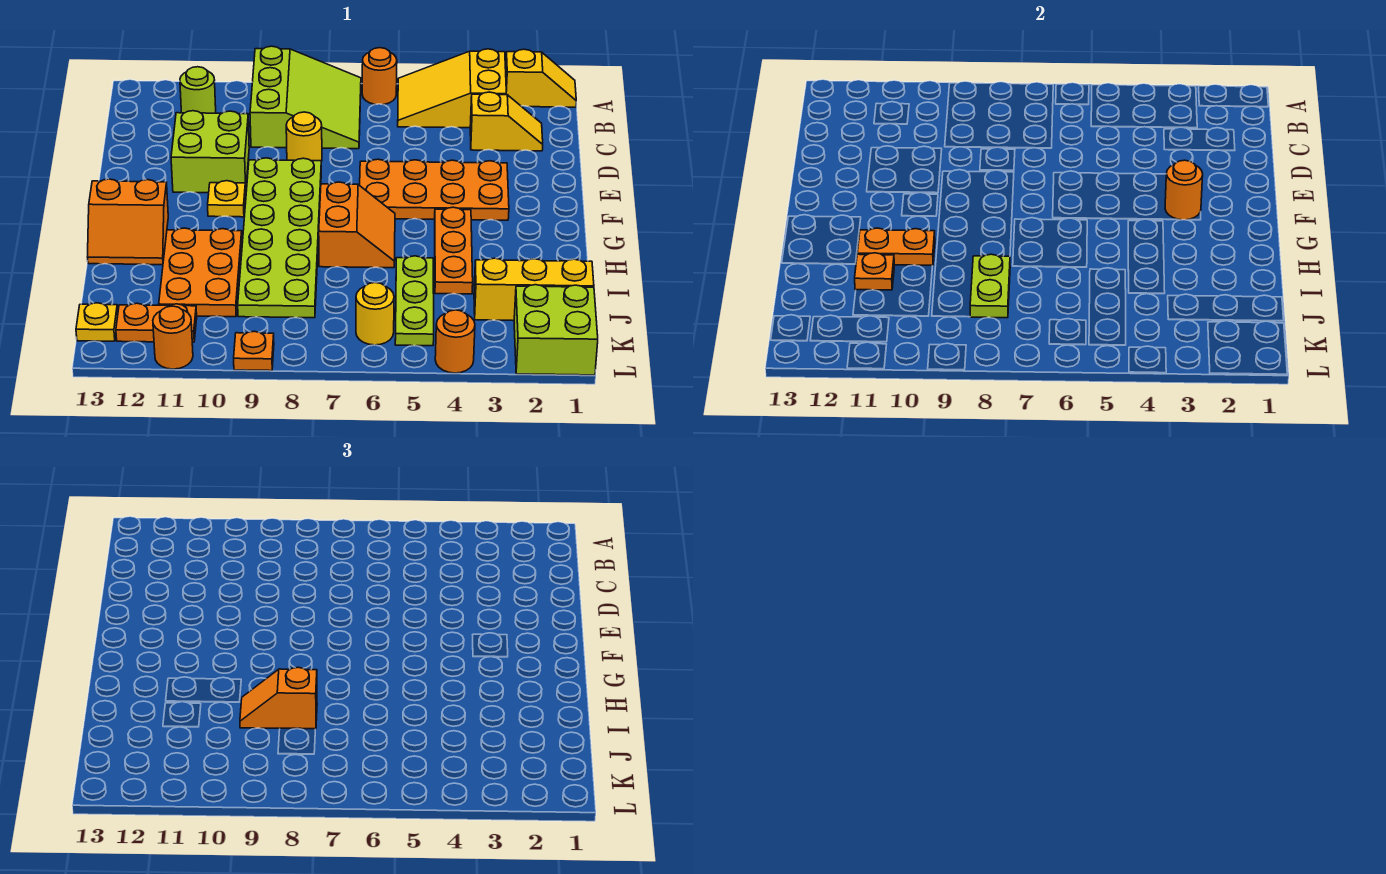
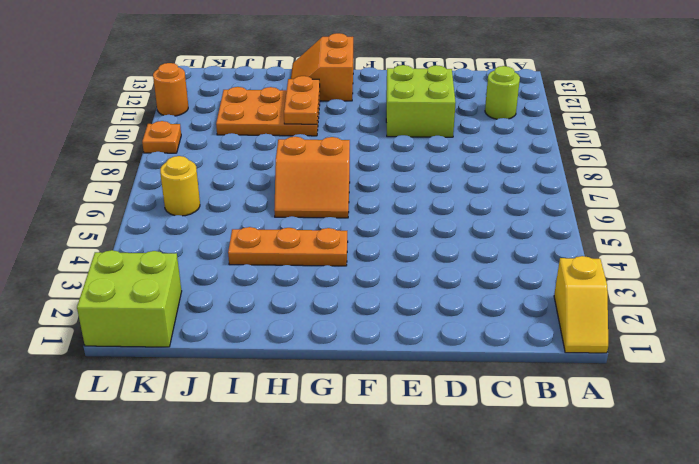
none -> yellow slope A3:B5 level 1 top 3
none -> orange round brick A6 level 1
none -> lime slope A7:C9 level 1 top 9

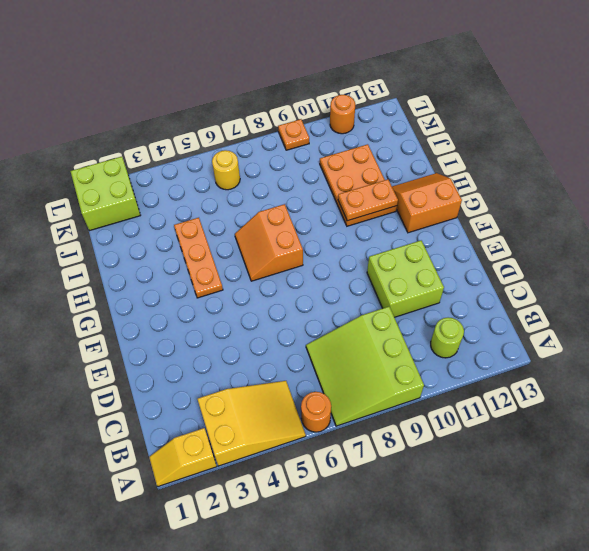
none -> yellow slope C2:C3 level 1 top 3
none -> yellow round brick D8 level 1
none -> orange plate E3:F6 level 1

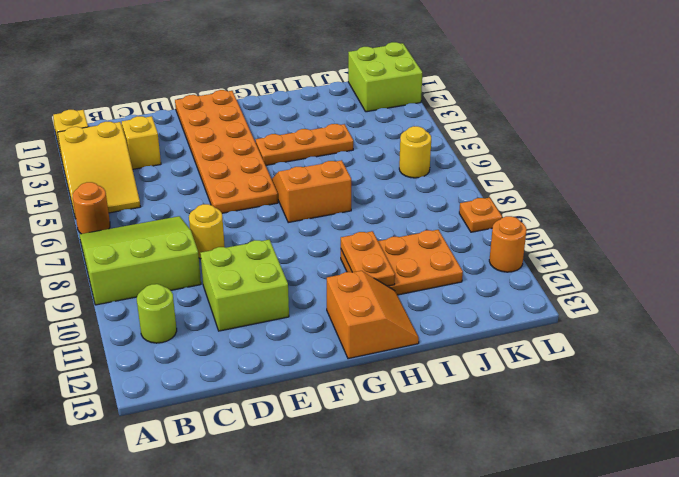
orange plate E1:F6 level 1 -> orange plate E3:F6 level 1
none -> lime plate E8:J9 level 1
none -> yellow plate F10 level 1
none -> lime plate I5:K5 level 1

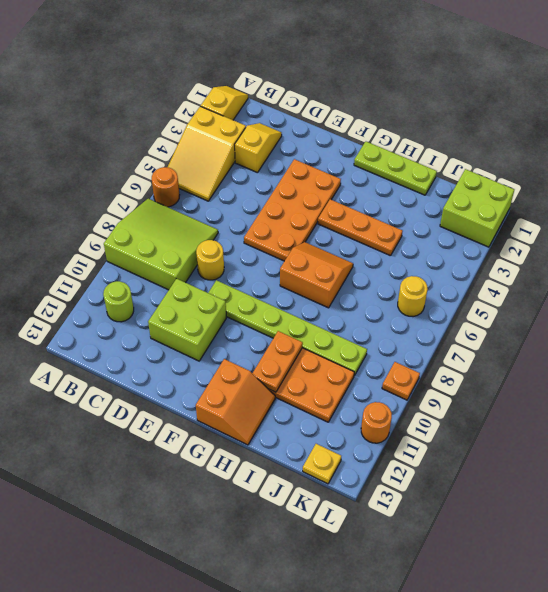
lime plate E9:J9 level 1 -> lime plate E8:J9 level 1
lime plate G1:I1 level 1 -> lime plate I5:K5 level 1
none -> yellow plate F10 level 1
none -> yellow brick J1:J3 level 1
none -> orange plate K11:K12 level 1

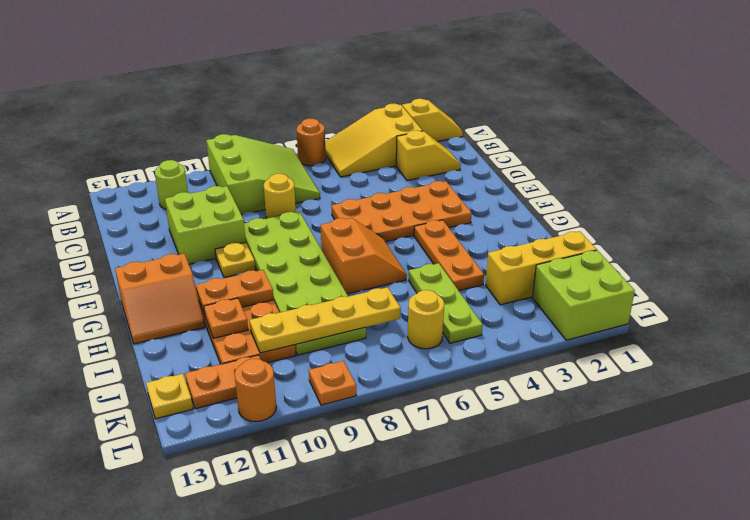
yellow plate J7:J10 level 2 -> lime plate I8:J8 level 2
none -> orange round brick L4 level 1
none -> orange round brick F3 level 2
none -> orange slope I8:I9 level 3 top 8

